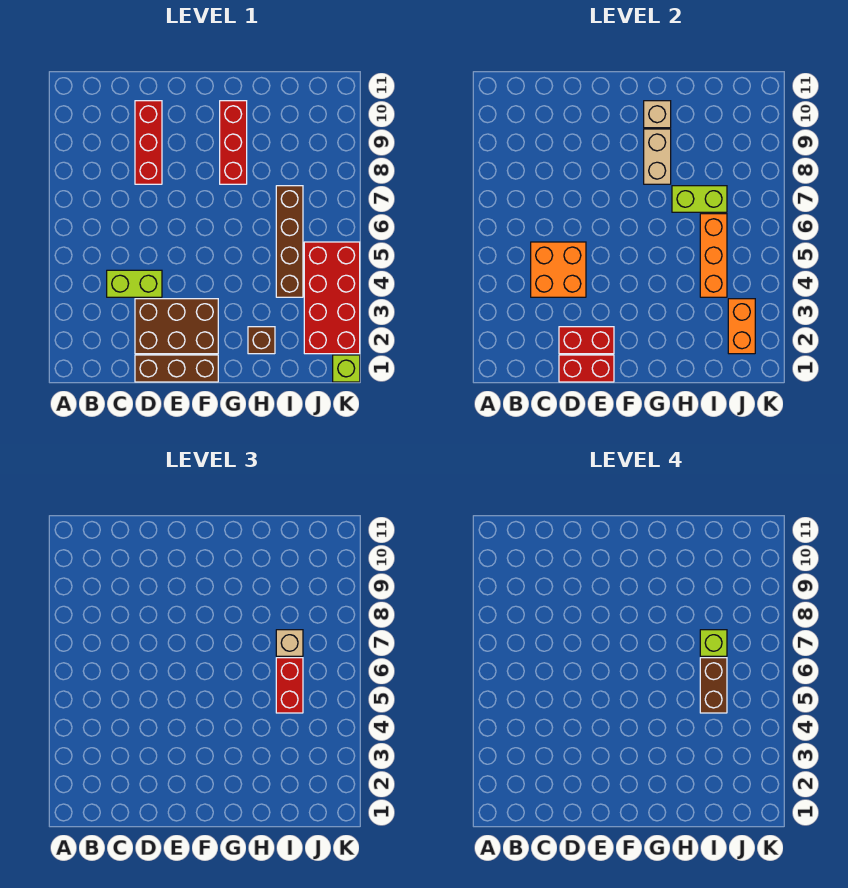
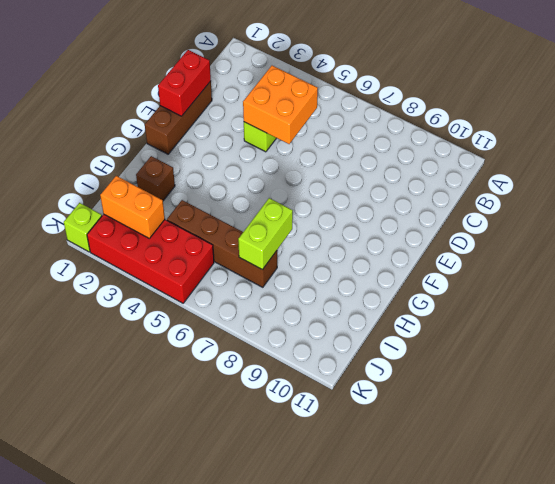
none -> brown brick D2:F3 level 1
none -> red brick D8:D10 level 1
none -> red brick G8:G10 level 1

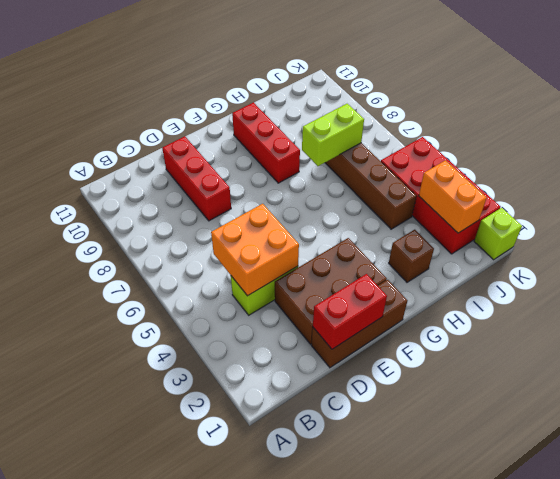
none -> red brick D2:E2 level 2
none -> tan brick G8:G9 level 2
none -> tan brick G10 level 2

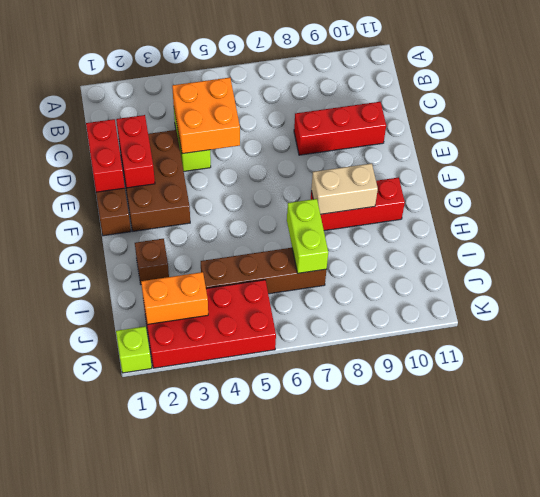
none -> tan brick G10 level 2
none -> orange brick I4:I6 level 2
none -> red brick I5:I6 level 3

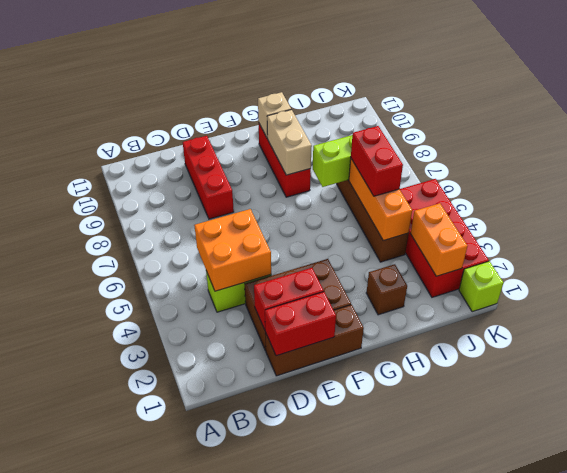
none -> tan brick I7 level 3
none -> brown brick I5:I6 level 4
none -> lime brick I7 level 4

